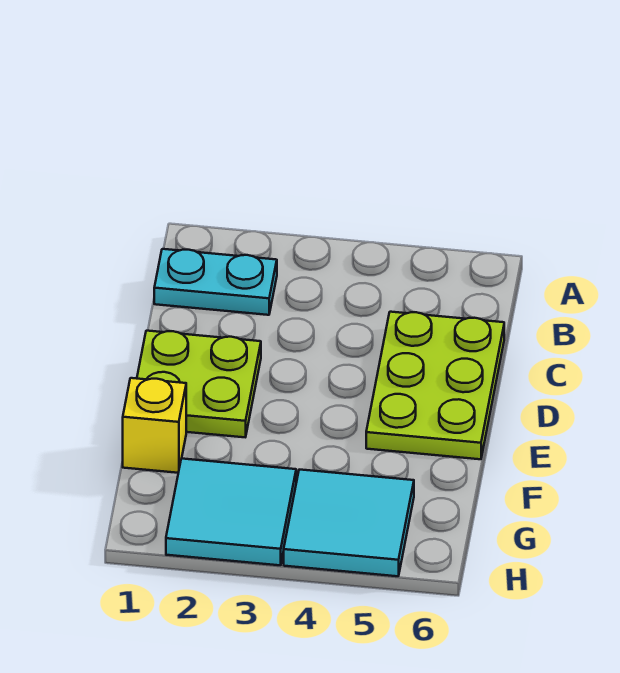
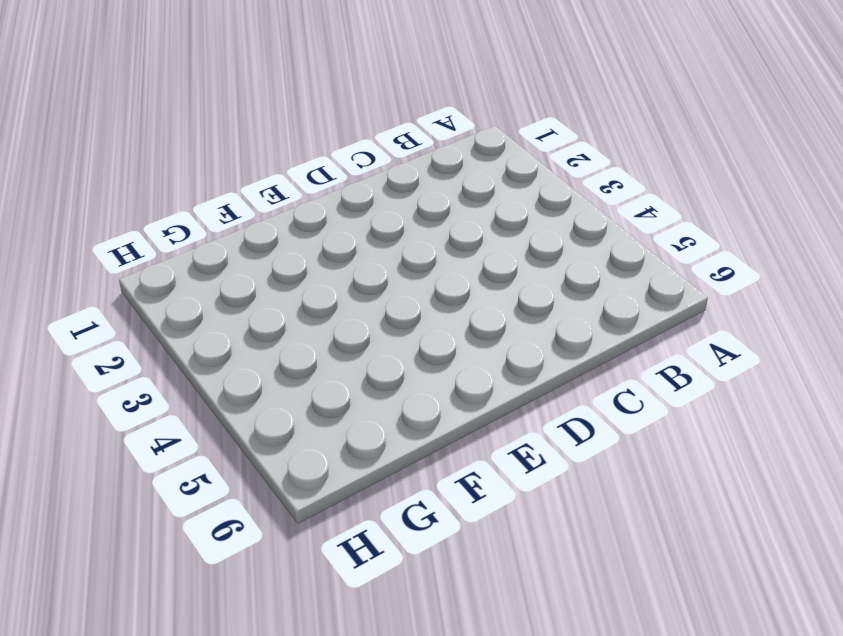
none -> cyan plate B1:B2 level 1
none -> lime plate C5:E6 level 1

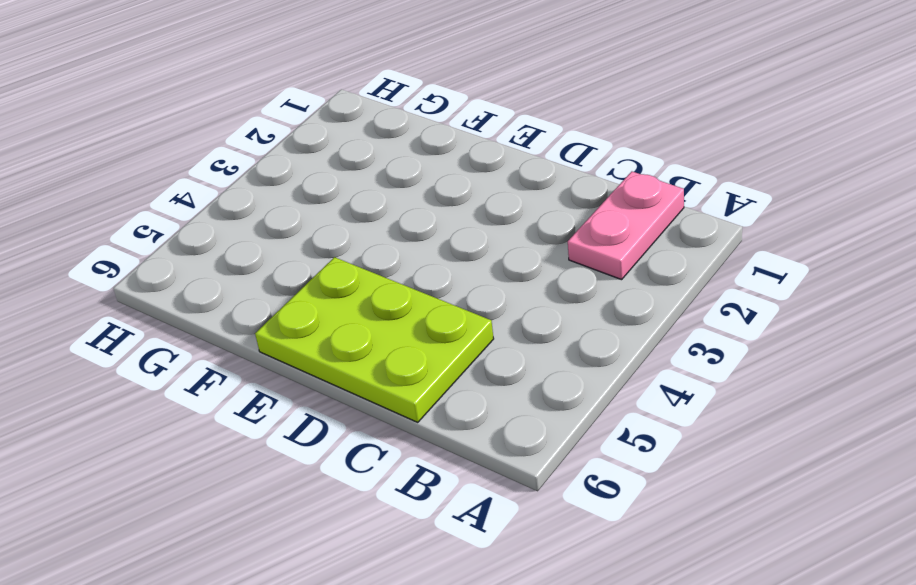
pink plate B1:B2 level 1 -> cyan plate B1:B2 level 1
none -> lime plate D1:E2 level 1
none -> yellow brick F1 level 1

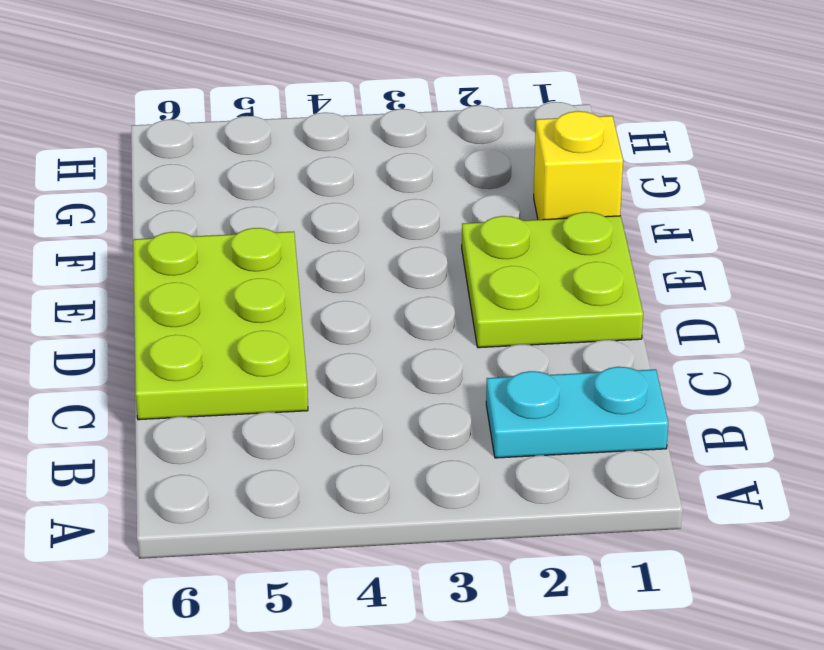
none -> cyan tile G2:H3 level 1
none -> cyan tile G4:H5 level 1

